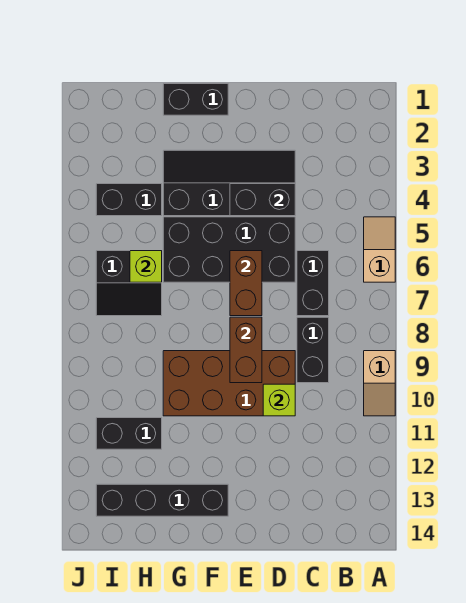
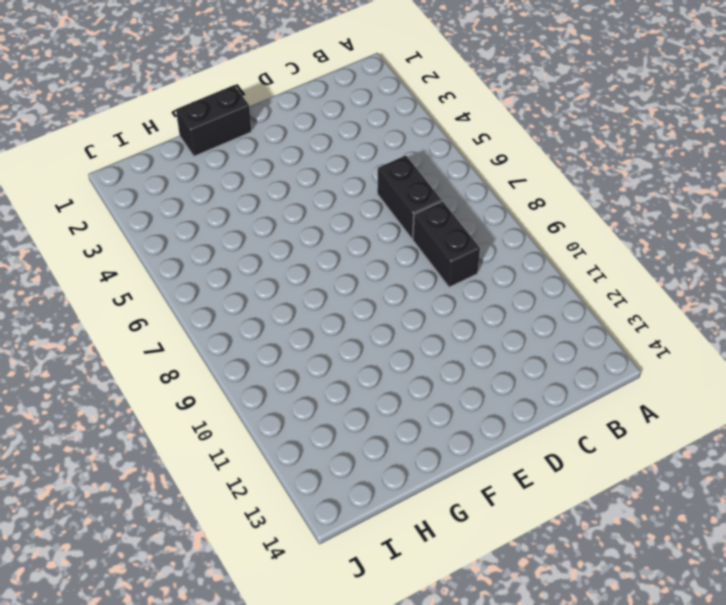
none -> tan slope A5:A6 level 1 top 6
none -> tan slope A9:A10 level 1 top 9
none -> black slope D3:G4 level 1 top 4

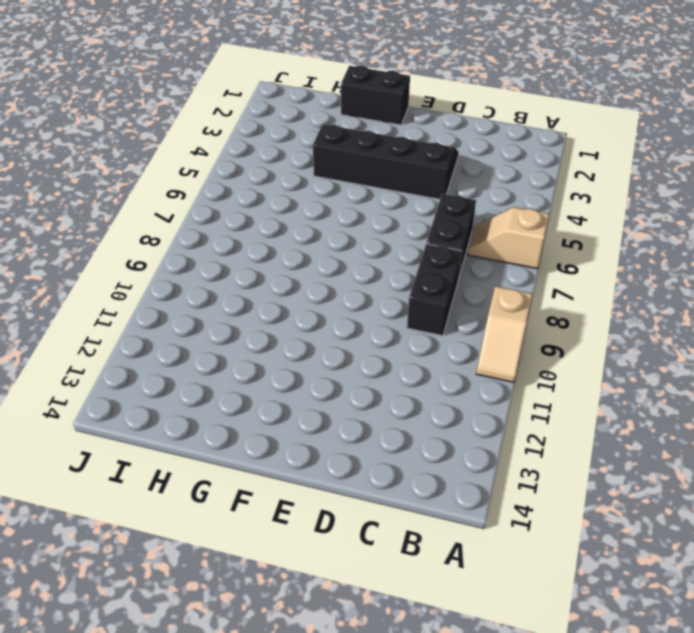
tan slope A6:B6 level 1 top A -> tan slope A5:A6 level 1 top 6
none -> black brick D5:G6 level 1
none -> brown brick D9:G10 level 1
none -> black brick F13:I13 level 1

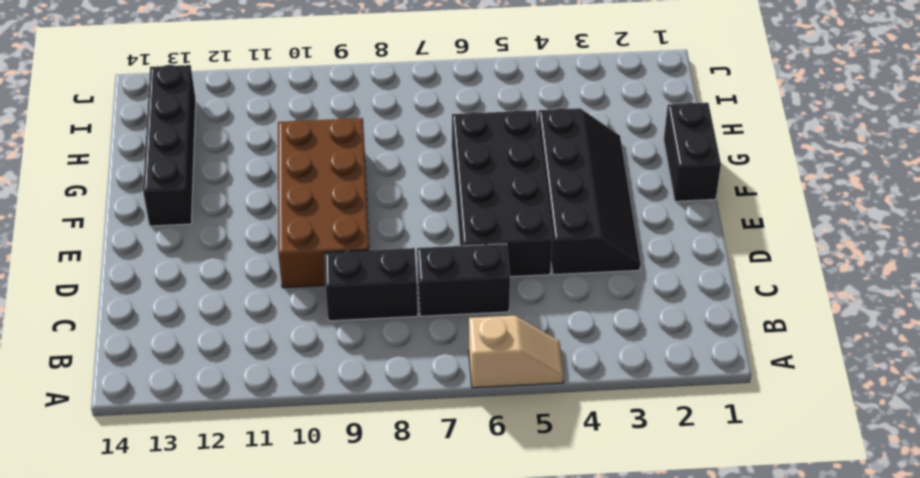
none -> tan slope A9:A10 level 1 top 9
none -> black brick H4:I4 level 1
none -> black slope H6:I7 level 1 top 6

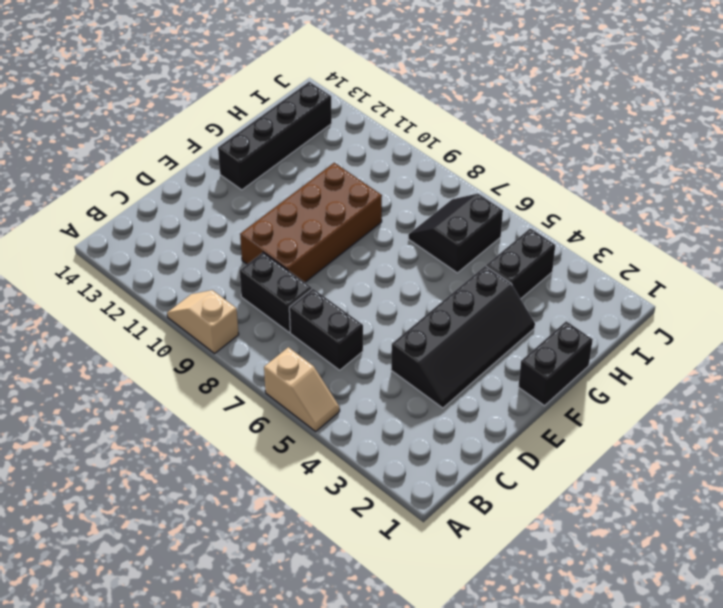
none -> black brick D5:G6 level 1
none -> black brick H11:I11 level 1
none -> black brick D4:E4 level 2

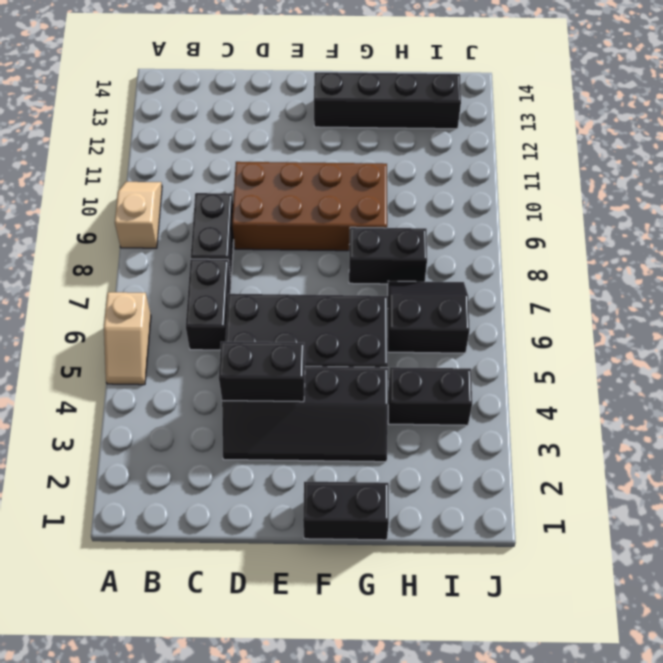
black brick G8:H8 level 1 -> black brick H11:I11 level 1
none -> lime brick D10 level 2
none -> brown brick E6:E7 level 2
none -> brown brick E8:E9 level 2

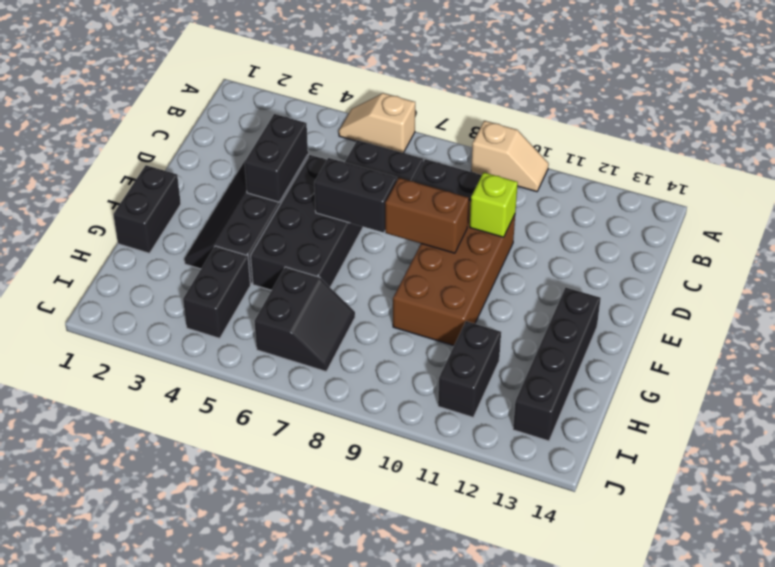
black brick E6:E7 level 2 -> brown brick E6:E7 level 2
none -> lime brick H6 level 2

